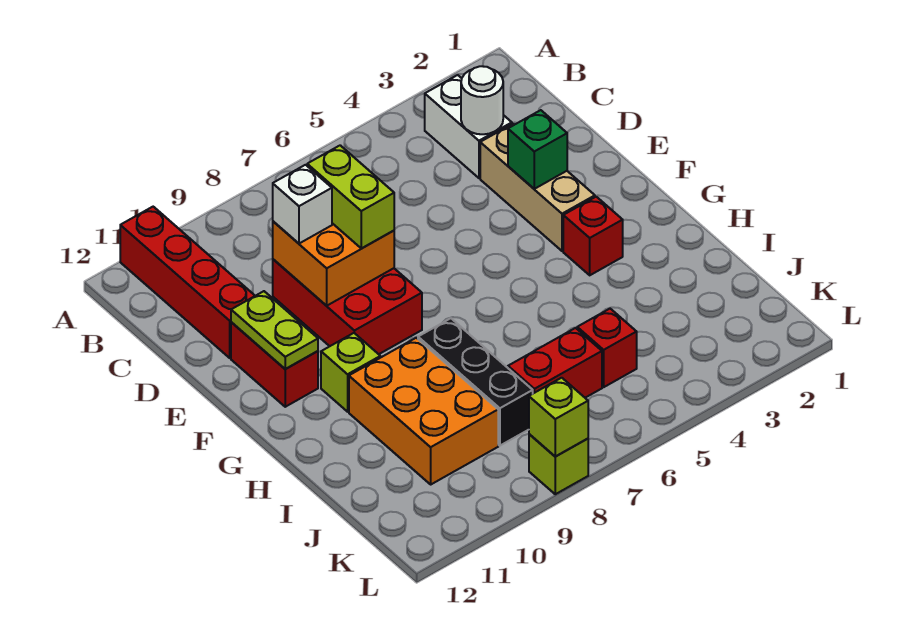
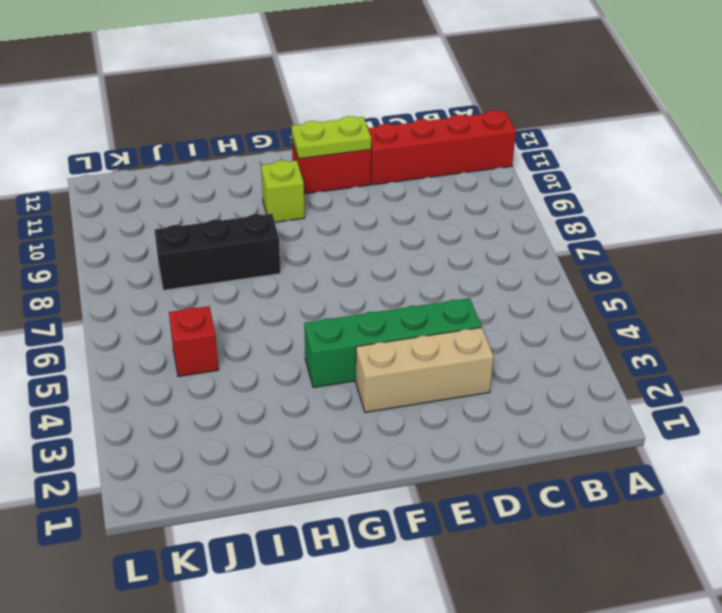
green brick D4:G4 level 1 -> none
none -> white brick B3:C3 level 1
none -> red brick D8:F9 level 1
none -> red brick G3 level 1

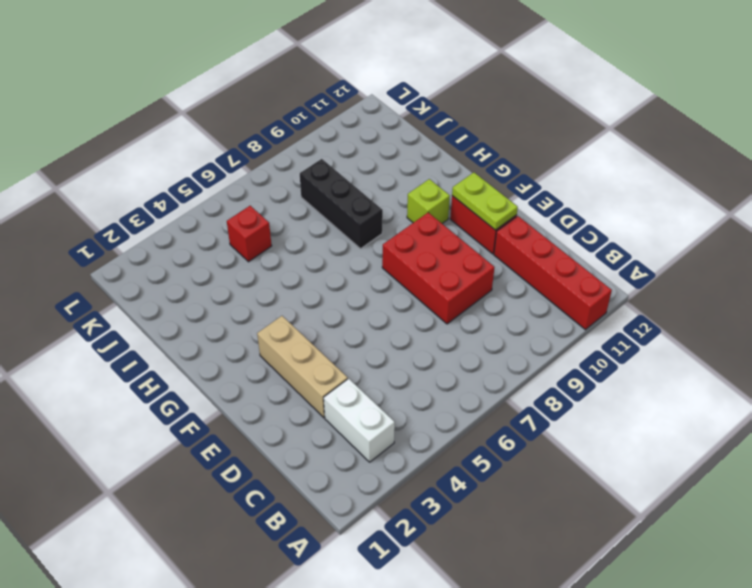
none -> red brick G3 level 1
none -> orange brick H9:J10 level 1
none -> red brick J6:J7 level 1

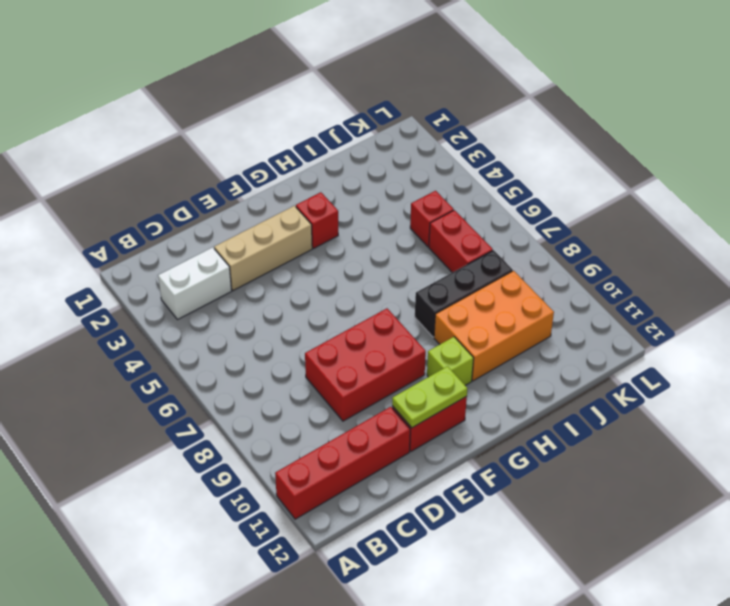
none -> lime brick L8 level 1
none -> white round brick C3 level 2
none -> orange brick D8:E9 level 2

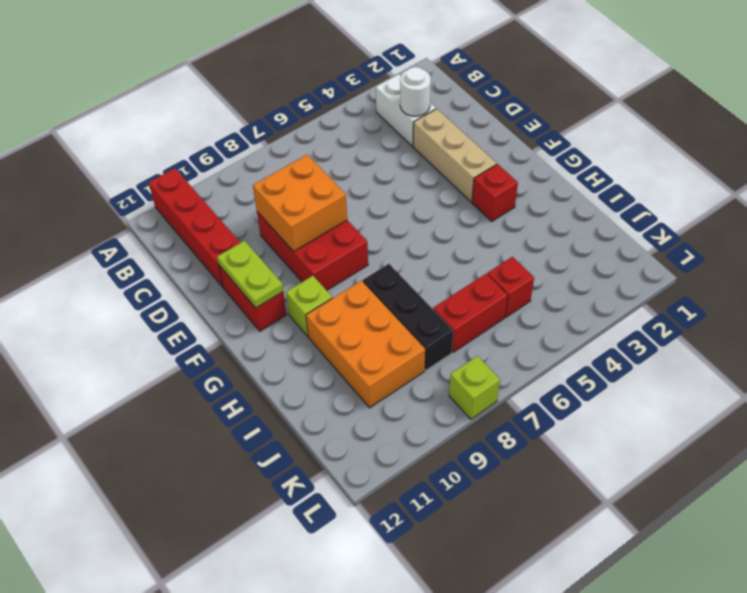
none -> green brick E3 level 2
none -> lime brick L8 level 2
none -> lime brick D8:E8 level 3

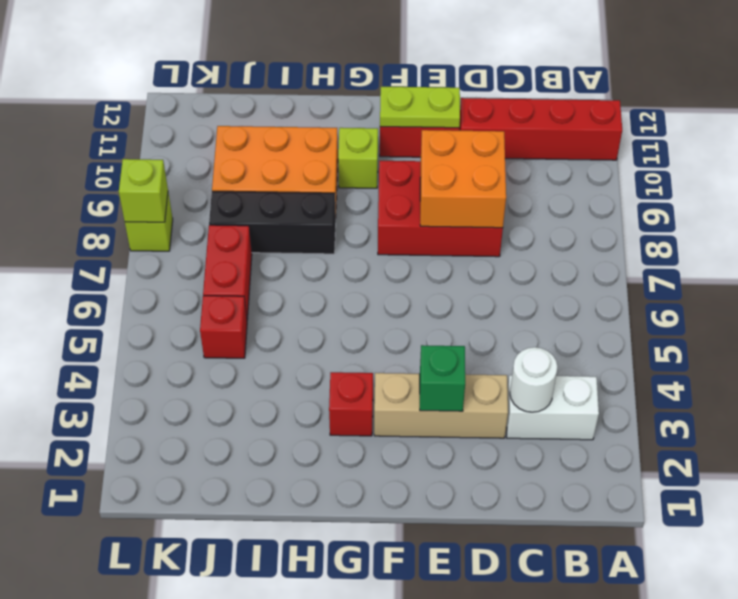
none -> lime brick D8:E8 level 3
none -> white brick D9 level 3

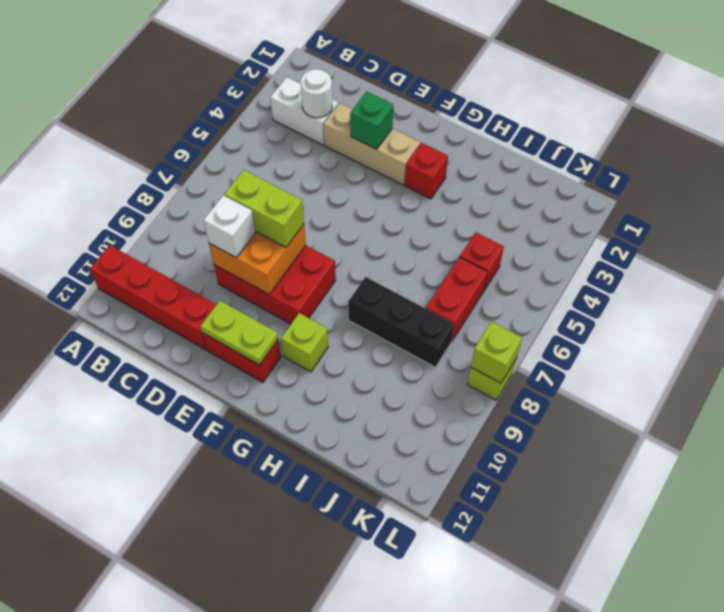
none -> orange brick H9:J10 level 1

